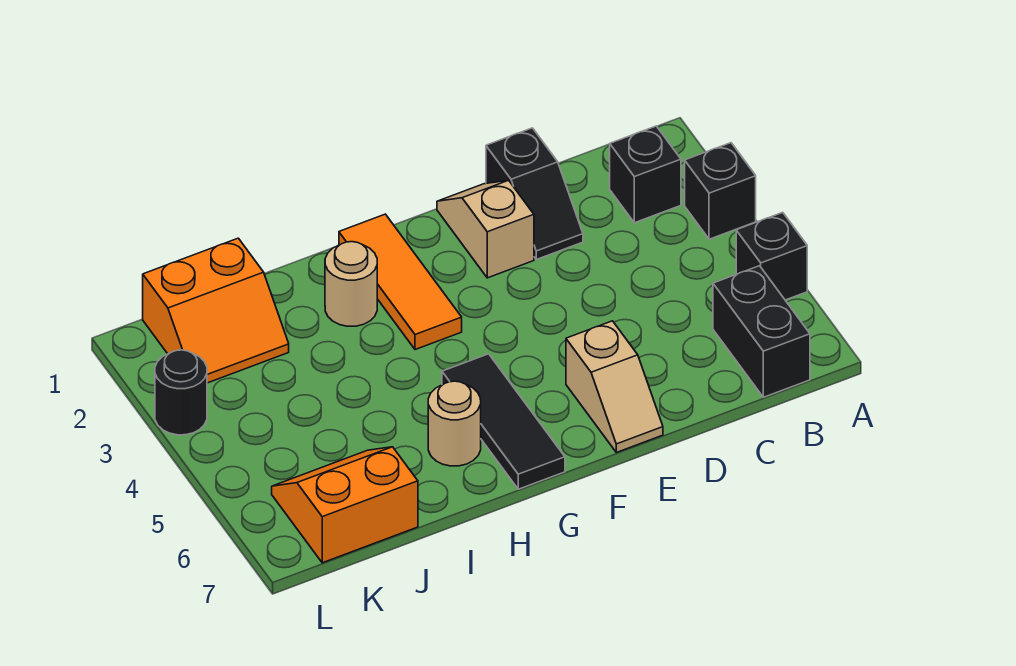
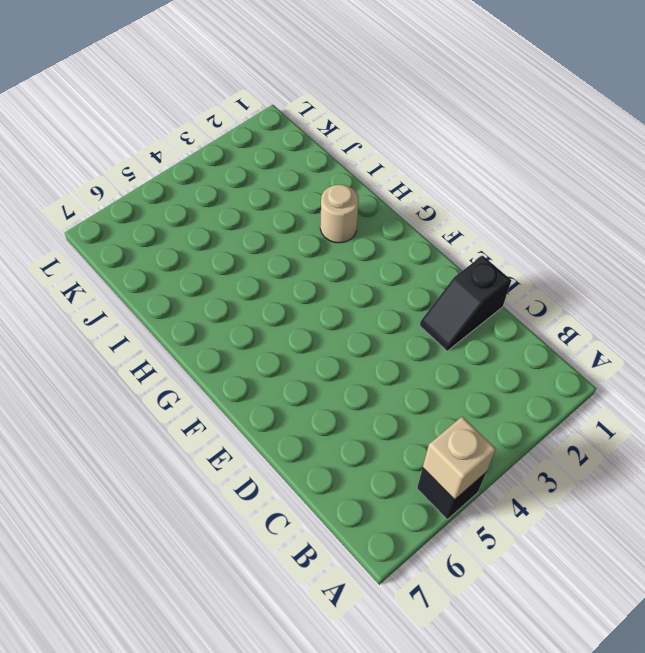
tan brick A5 level 2 -> none
none -> black brick A3 level 1
none -> black brick B2 level 1
none -> black brick B6:B7 level 1

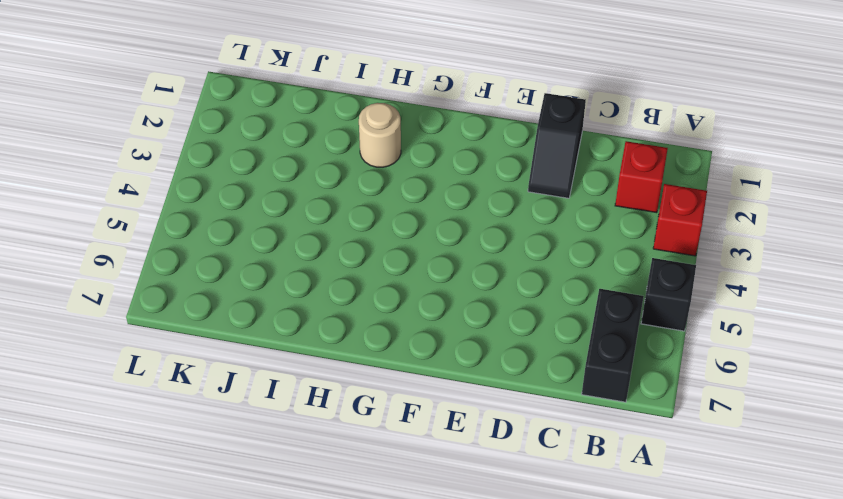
red brick A3 level 1 -> black brick A3 level 1
red brick B2 level 1 -> black brick B2 level 1
none -> tan slope E1:E2 level 1 top 2
none -> tan slope E6:E7 level 1 top 6
none -> orange tile G1:G3 level 1

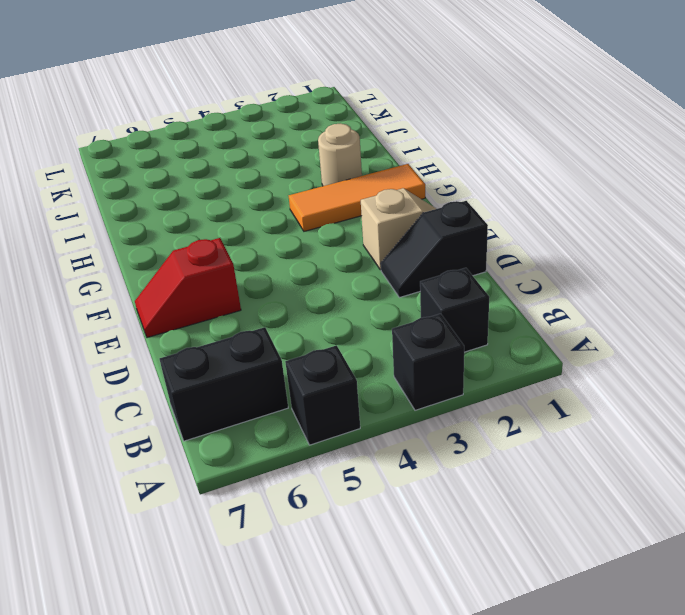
red slope E6:E7 level 1 top 6 -> tan slope E6:E7 level 1 top 6
none -> black tile G5:G7 level 1
none -> tan round brick H6 level 1
none -> orange slope J1:K2 level 1 top 1

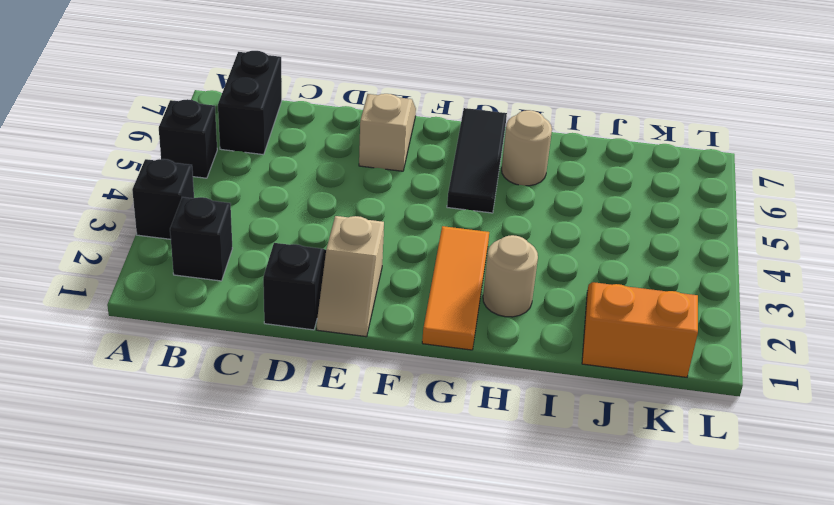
none -> orange slope J6:K7 level 1 top 7
none -> black round brick L3 level 1

